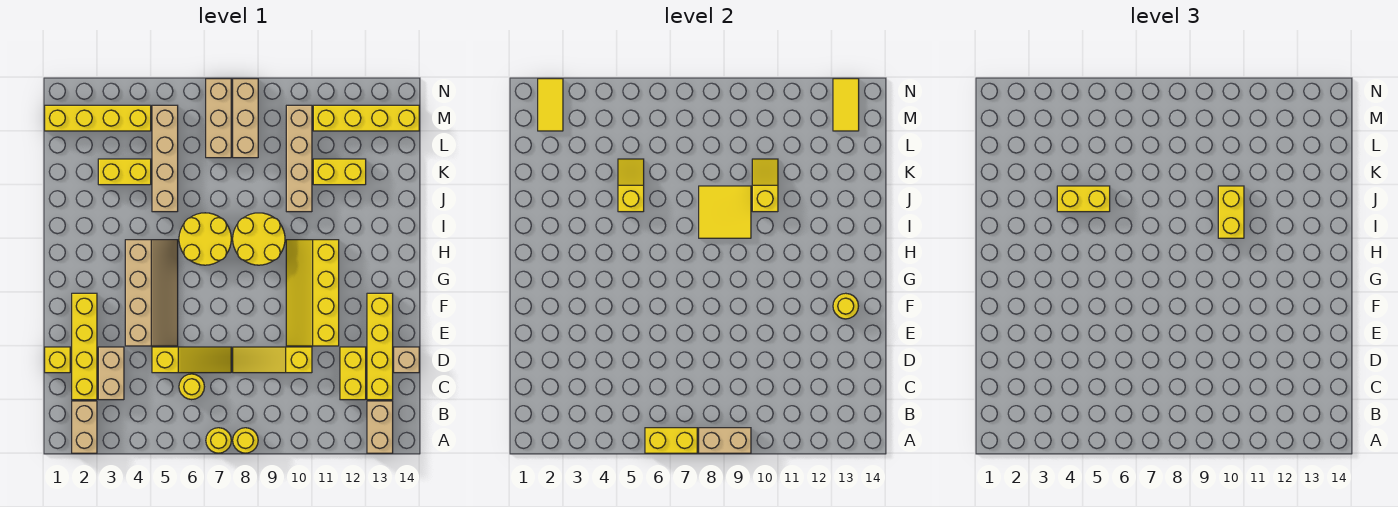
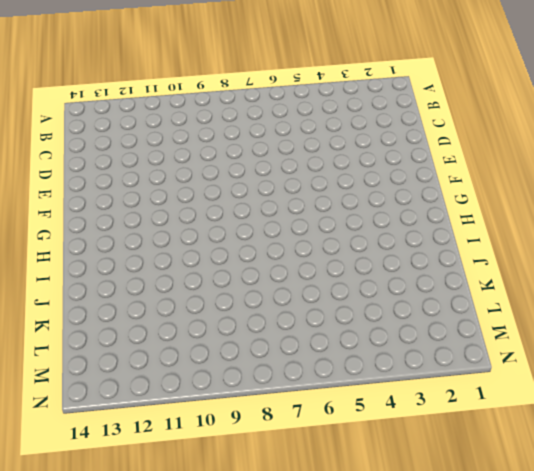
none -> tan brick A2:B2 level 1
none -> yellow round brick A7 level 1
none -> yellow round brick A8 level 1
none -> tan brick A13:B13 level 1

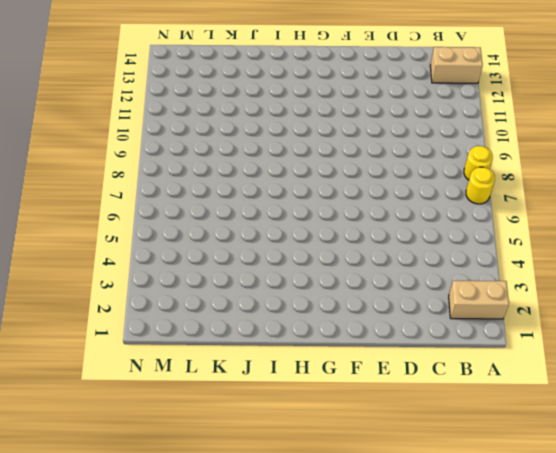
none -> yellow brick C2:F2 level 1
none -> tan brick C3:D3 level 1
none -> yellow round brick C6 level 1
none -> yellow brick C12:D12 level 1

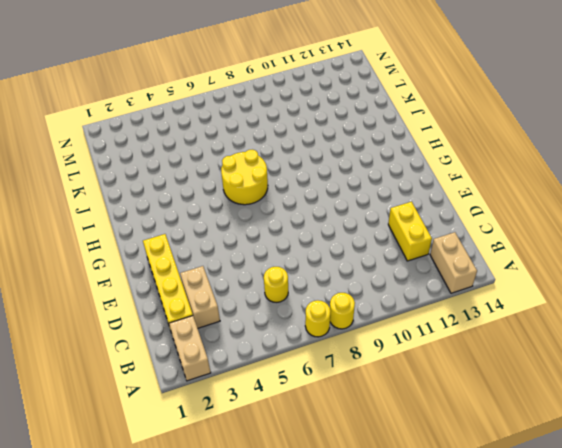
none -> yellow brick C13:F13 level 1
none -> yellow brick D1 level 1
none -> yellow slope D5:D7 level 1 top 5
none -> yellow slope D8:D10 level 1 top 10

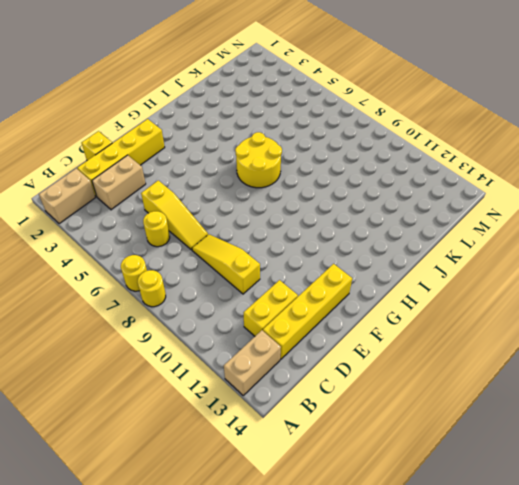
none -> tan brick D14 level 1
none -> tan slope E4:H5 level 1 top 4
none -> yellow slope E10:H11 level 1 top 11
none -> yellow round brick H8:I9 level 1

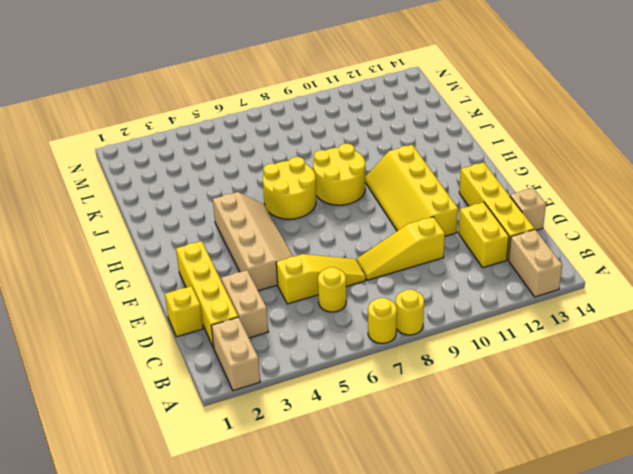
none -> tan brick J5:M5 level 1
none -> tan brick J10:M10 level 1
none -> yellow brick K3:K4 level 1
none -> yellow brick K11:K12 level 1

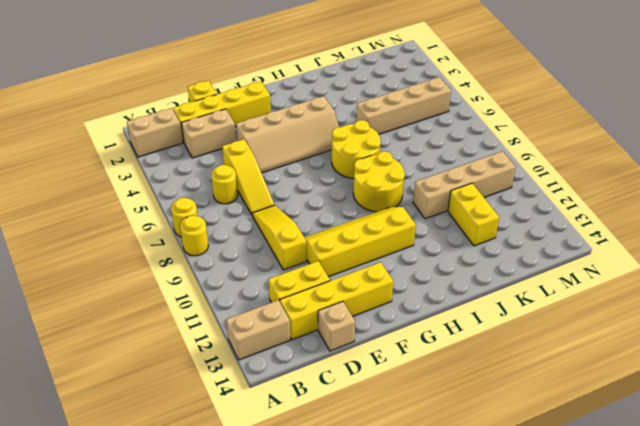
none -> yellow brick K3:K4 level 1
none -> tan brick L7:N7 level 1
none -> tan brick L8:N8 level 1
none -> yellow brick M1:M4 level 1

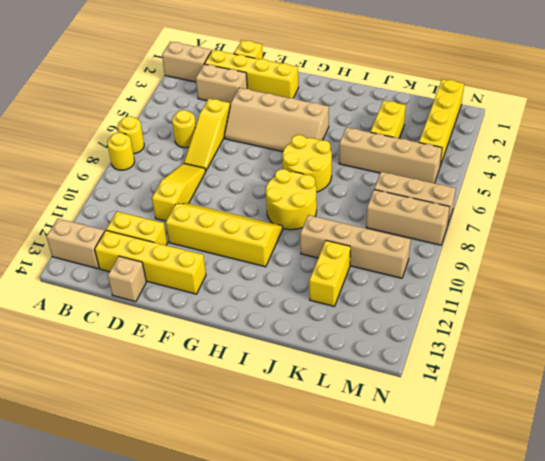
none -> yellow brick M11:M14 level 1
none -> yellow brick A6:A7 level 2
none -> tan brick A8:A9 level 2
none -> yellow round brick F13 level 2

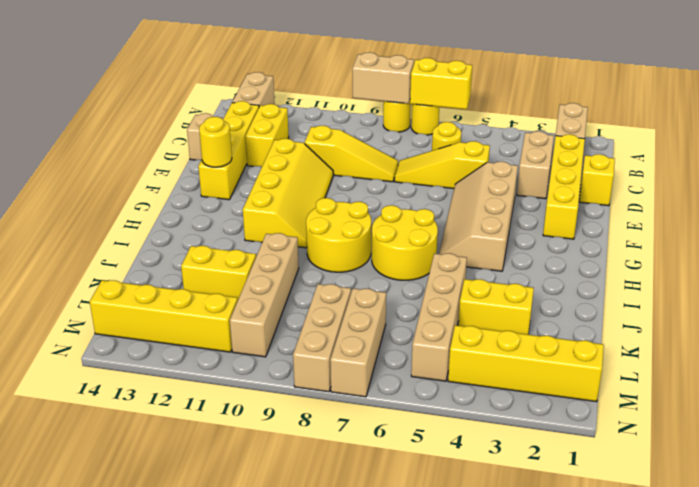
none -> yellow tile I8:J9 level 2
none -> yellow slope J5:K5 level 2 top J
none -> yellow slope J10:K10 level 2 top J
none -> yellow tile M2:N2 level 2

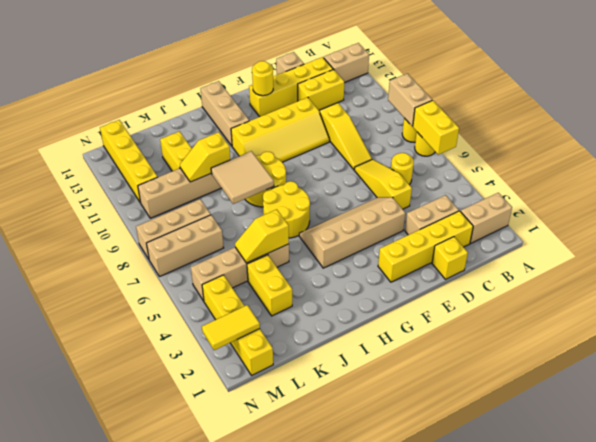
tan brick H12:H14 level 1 -> none
tan tile I8:J9 level 2 -> yellow tile I8:J9 level 2
none -> yellow tile M13:N13 level 2
none -> yellow brick I10:J10 level 3
none -> yellow brick J4:J5 level 3

